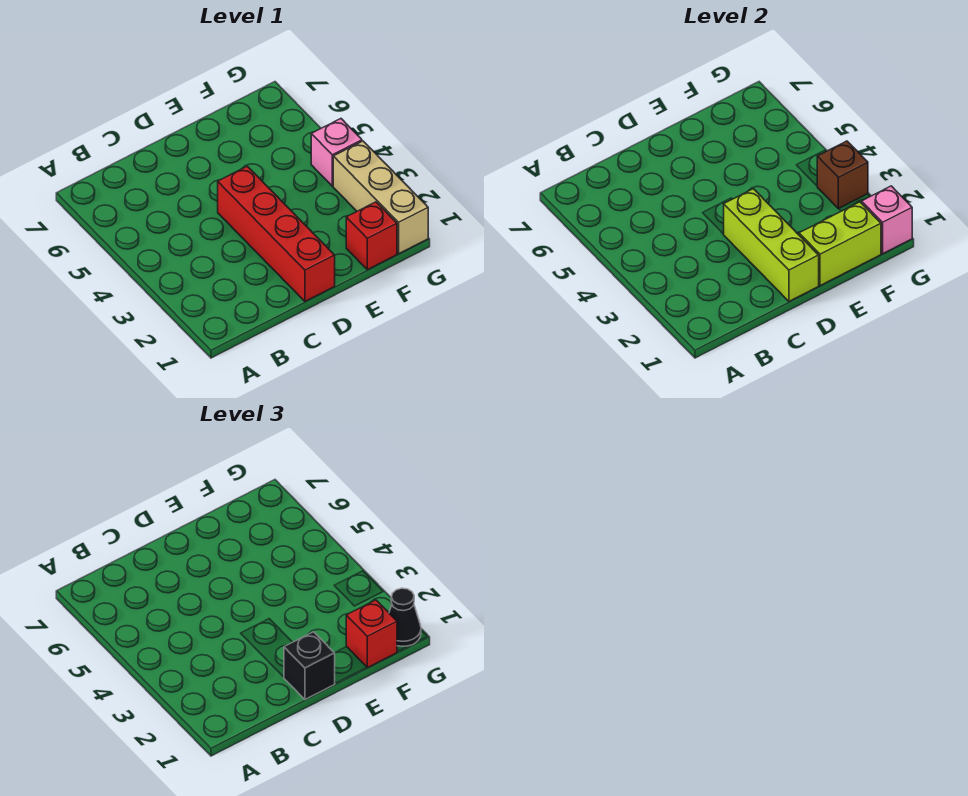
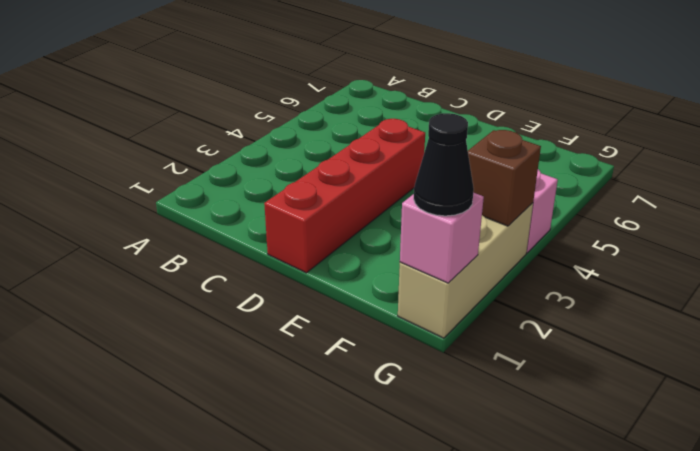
none -> red brick F1 level 1
none -> lime brick D1:D3 level 2

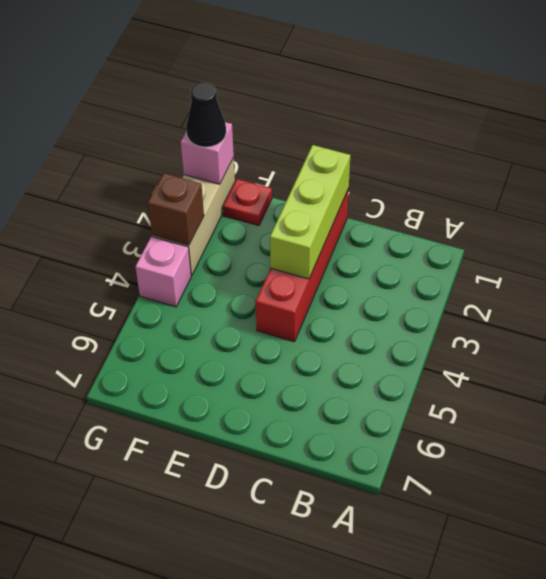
red plate F1 level 1 -> red brick F1 level 1
none -> lime brick E1:F1 level 2
none -> black brick D1 level 3

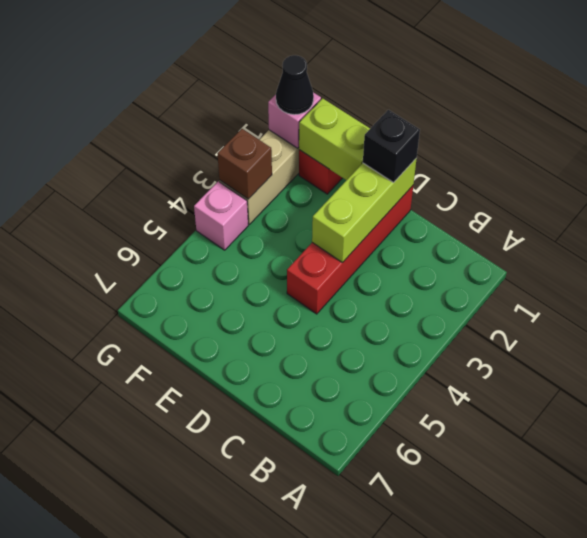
none -> red brick F1 level 3

